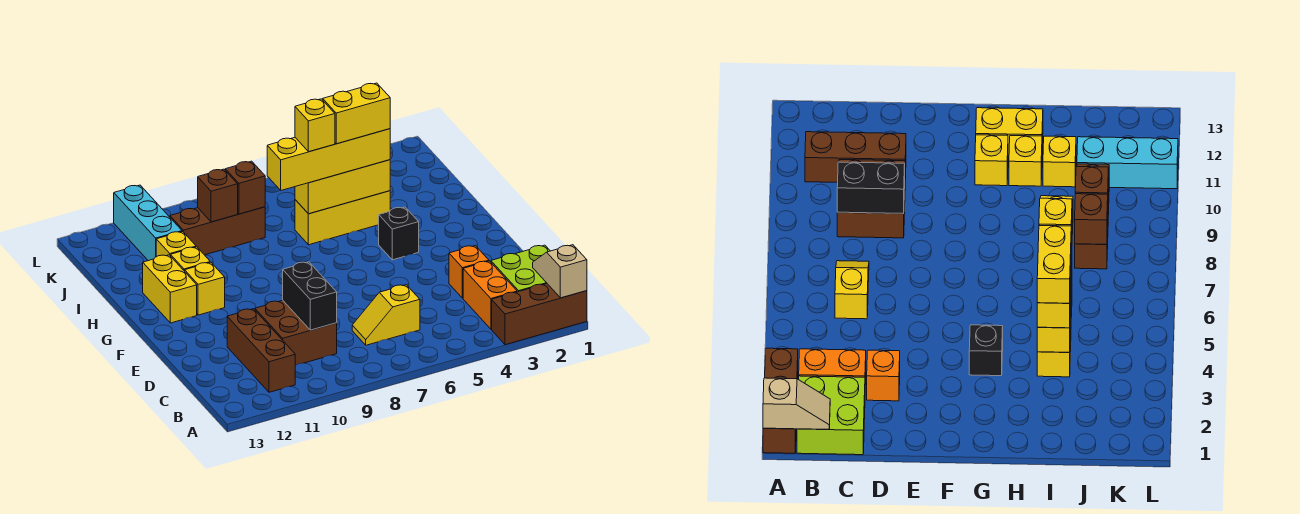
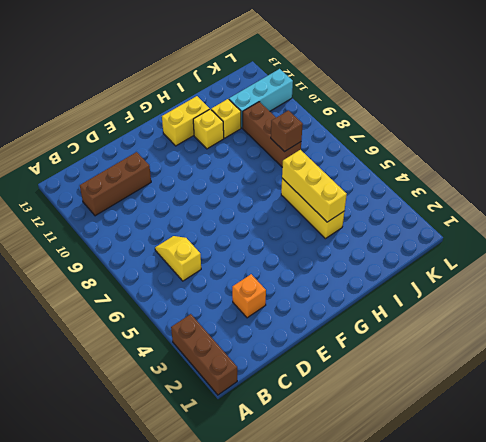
none -> lime brick B1:C2 level 1
none -> orange brick B3:C3 level 1
none -> brown brick C9:D10 level 1

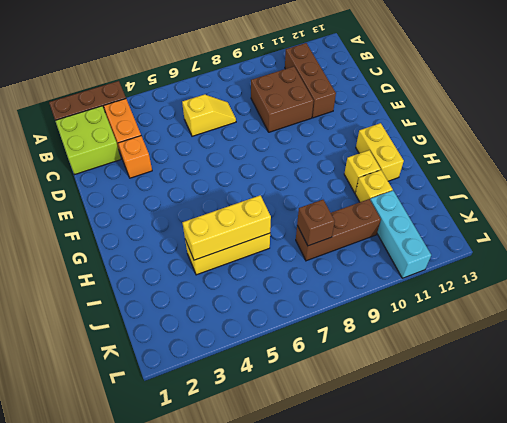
none -> black brick G4 level 1
none -> yellow brick G11 level 1
none -> tan slope A1:B1 level 2 top A

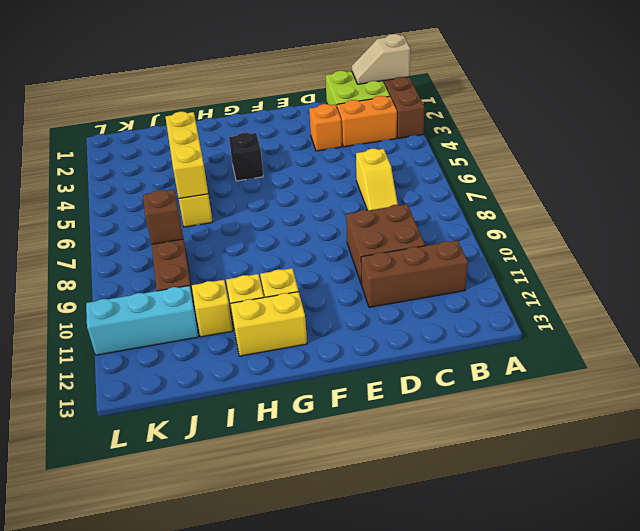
none -> black brick C9:D9 level 2
none -> brown brick J9 level 2
none -> yellow brick I4:I7 level 3

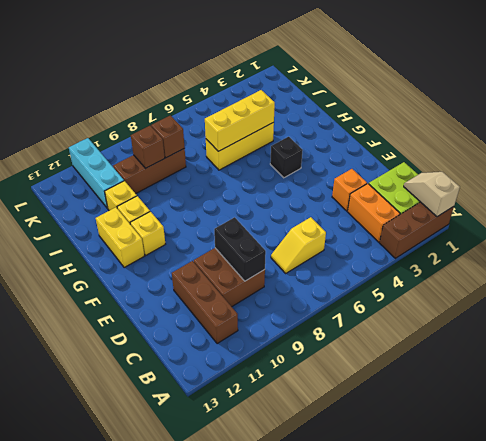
none -> yellow brick I4:I7 level 3
none -> yellow brick I4:I5 level 4
none -> yellow brick I6 level 4

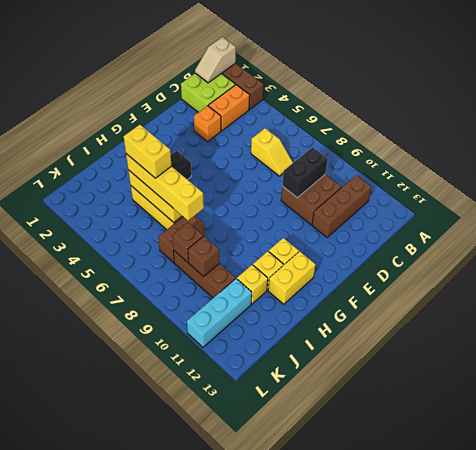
brown brick I7:J7 level 1 -> none
none -> yellow brick I6 level 4

